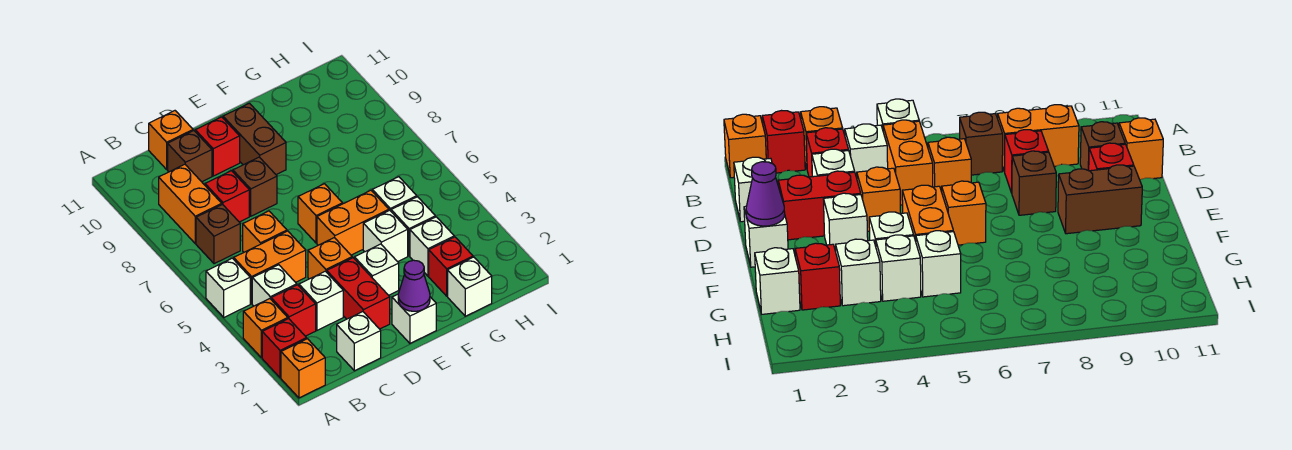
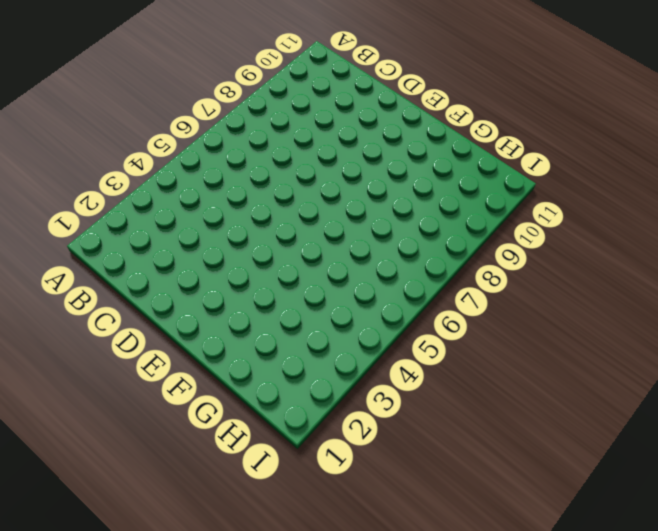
none -> orange brick A1 level 1
none -> red brick A2 level 1
none -> orange brick A3 level 1
none -> white brick A5 level 1

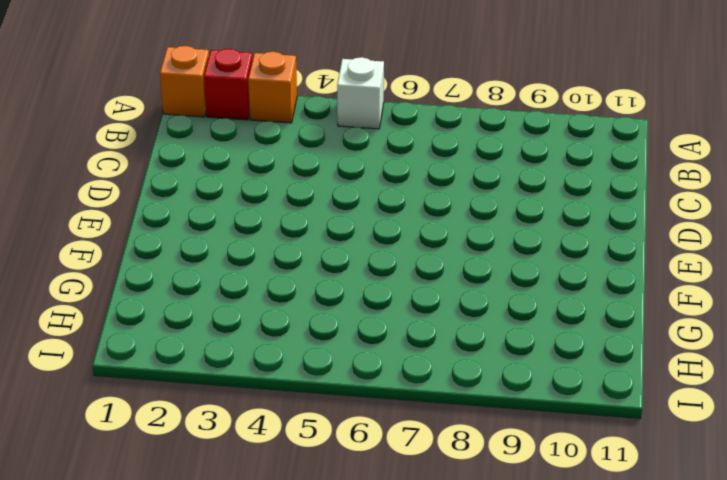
none -> red brick B3 level 1
none -> white brick B4 level 1
none -> orange brick B5:C5 level 1
none -> brown brick B7 level 1

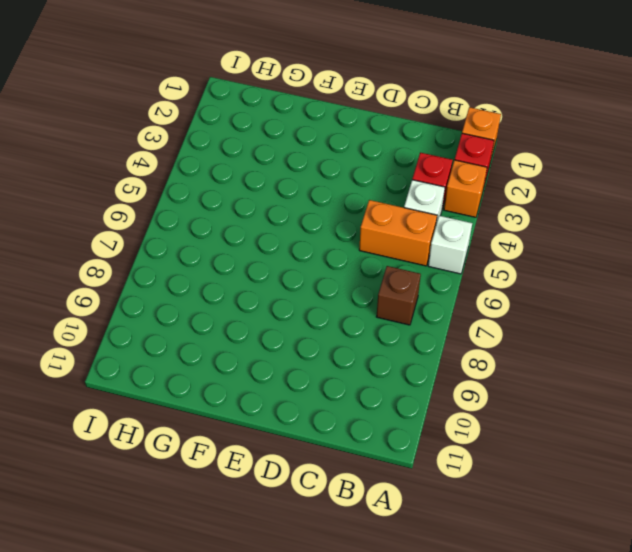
none -> orange brick B8:B9 level 1
none -> white brick C1 level 1
none -> white brick C3 level 1
none -> orange brick C6 level 1

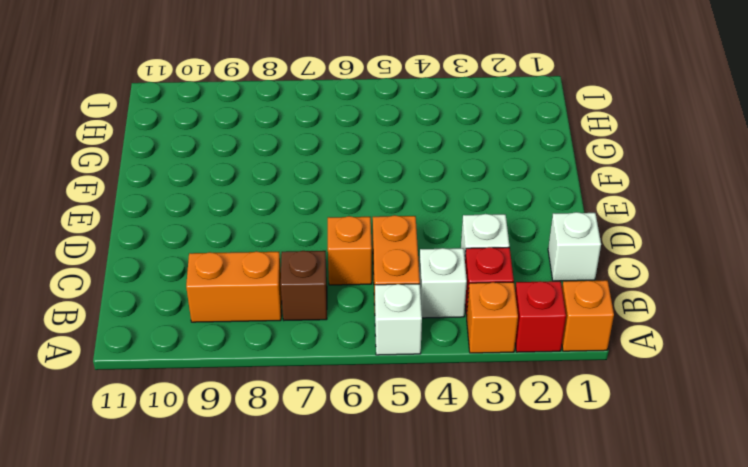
none -> red brick C8 level 1
none -> brown brick C10 level 1
none -> orange brick C11 level 1
none -> red brick D2:D3 level 1

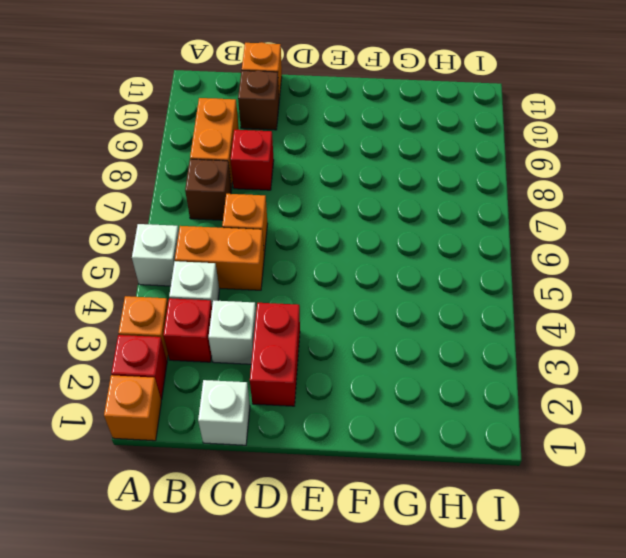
none -> orange brick D4 level 1
none -> brown brick D8 level 1
none -> red brick D10 level 1
none -> white brick E1 level 1

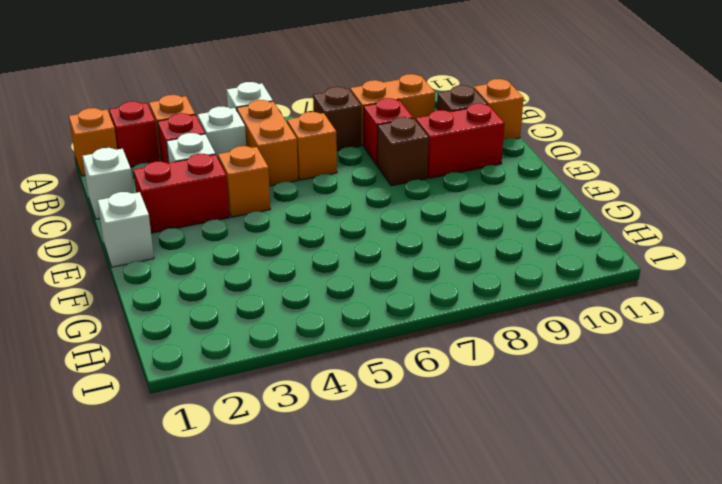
red brick D9:D10 level 1 -> red brick D10 level 1
none -> white brick E3 level 1
none -> orange brick E5:F5 level 1
none -> orange brick E6 level 1
none -> brown brick E9:E10 level 1

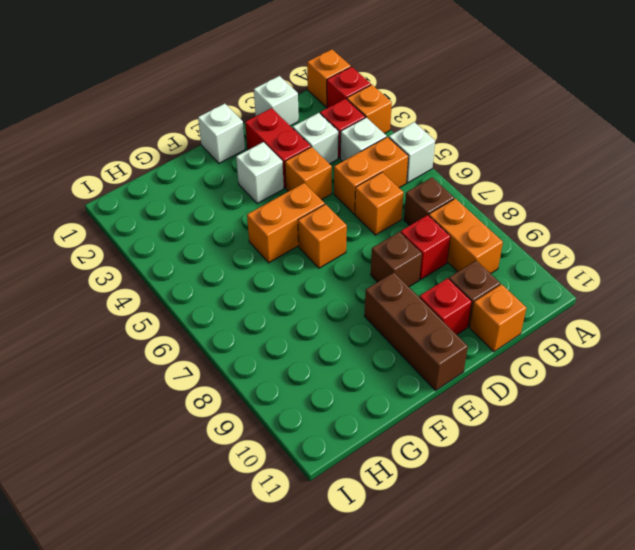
brown brick E9:E11 level 1 -> brown brick E9:E10 level 1
none -> white brick F4 level 1
none -> white brick G1 level 1
none -> red brick G2 level 1
none -> white brick G3 level 1

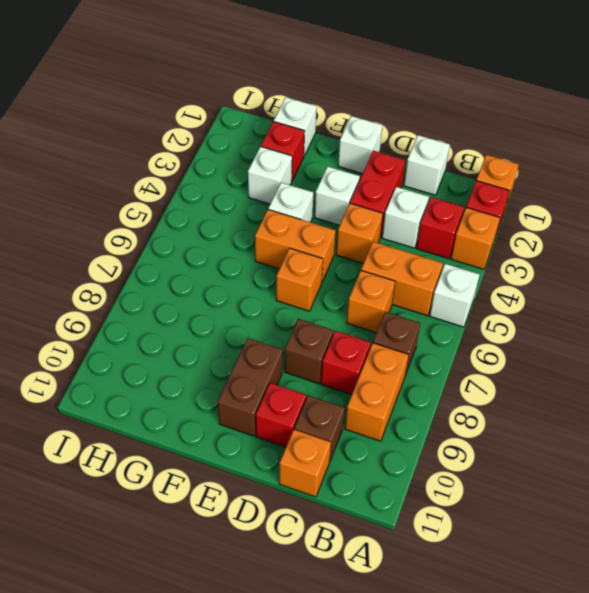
none -> white brick B4 level 1
none -> white brick G4 level 1
none -> white brick G5 level 1
none -> purple cone E1 level 2

